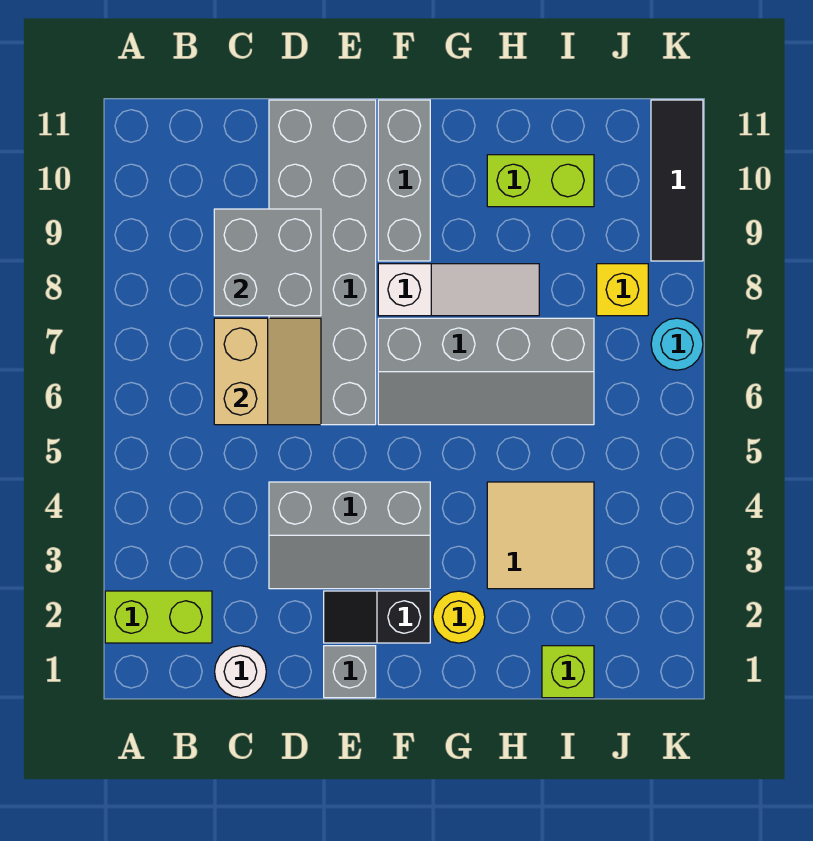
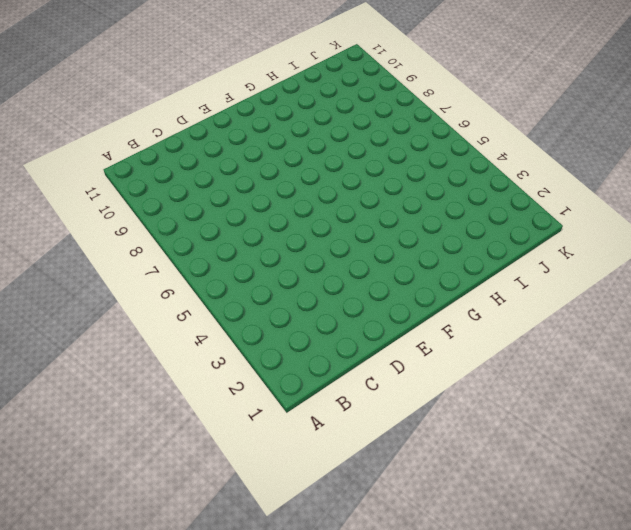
none -> lime brick A2:B2 level 1
none -> white round brick C1 level 1
none -> grey slope D3:F4 level 1 top 4

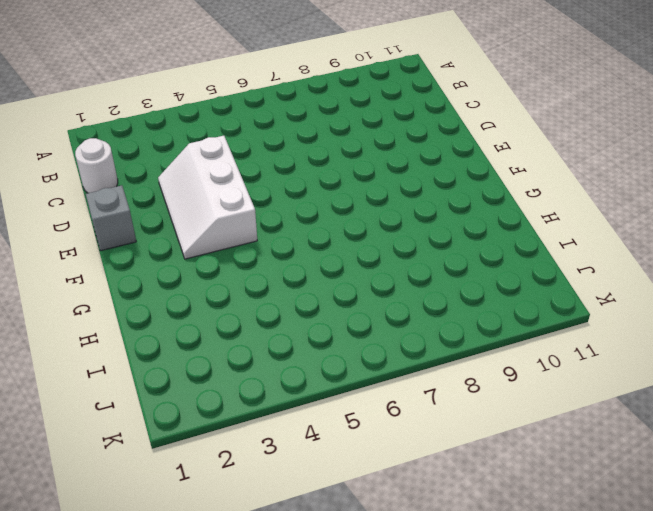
white slope D3:F4 level 1 top 4 -> grey slope D3:F4 level 1 top 4
none -> lime brick A2:B2 level 1
none -> grey brick D6:E11 level 1
none -> black slope E2:F2 level 1 top F

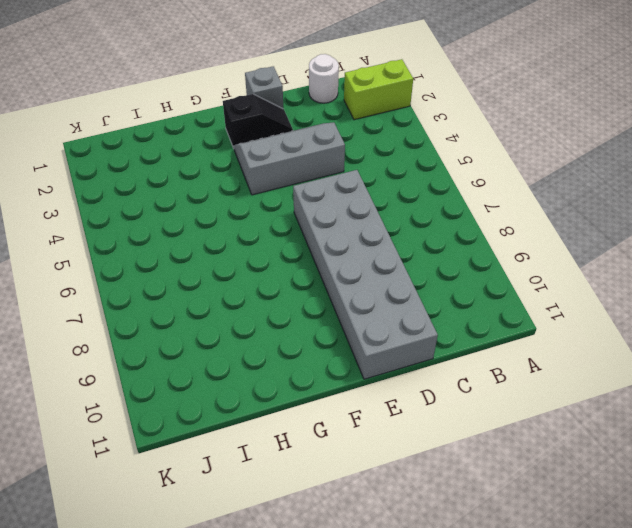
none -> grey slope F6:I7 level 1 top 7
none -> white slope F8:H8 level 1 top F
none -> grey brick F9:F11 level 1

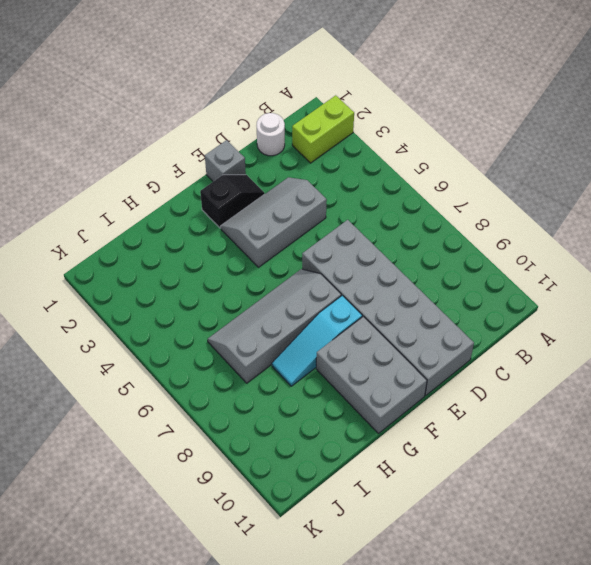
cyan slope F8:H8 level 1 top F -> white slope F8:H8 level 1 top F
grey brick F9:G11 level 1 -> grey brick F9:F11 level 1
none -> yellow round brick G2 level 1
none -> tan tile H3:I4 level 1
none -> lime brick H10:I10 level 1

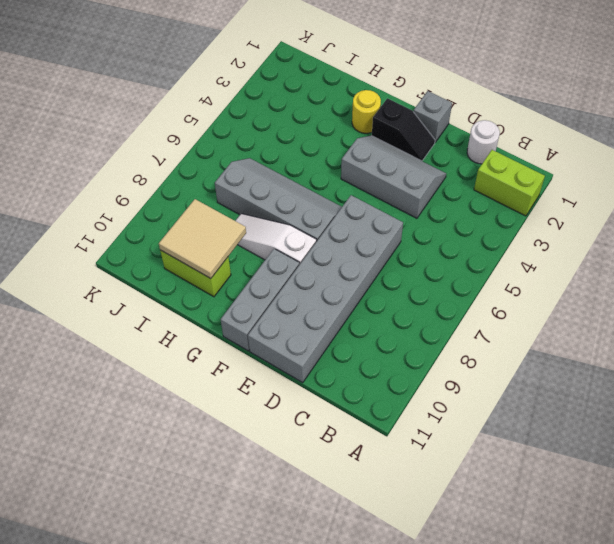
tan tile H9:I10 level 2 -> tan tile H3:I4 level 1
none -> lime brick I1 level 1
none -> yellow brick J8 level 1
none -> cyan round brick K7 level 1

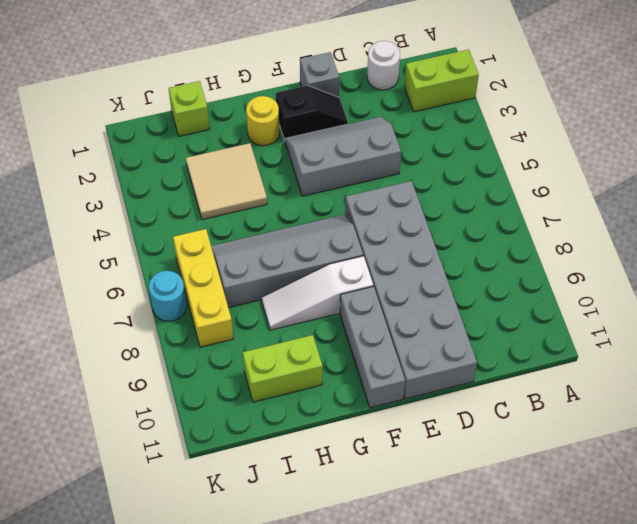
yellow brick J6:J8 level 1 -> yellow brick J8 level 1
none -> black tile K9:K11 level 1
none -> tan slope C6:D7 level 2 top C
none -> grey brick C8:D9 level 2

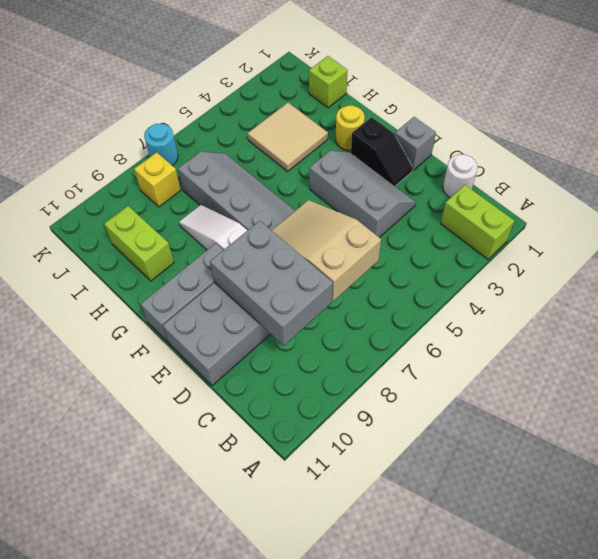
tan slope C6:E7 level 2 top C -> tan slope C6:D7 level 2 top C
grey brick C8:E9 level 2 -> grey brick C8:D9 level 2
none -> black tile K9:K11 level 1

